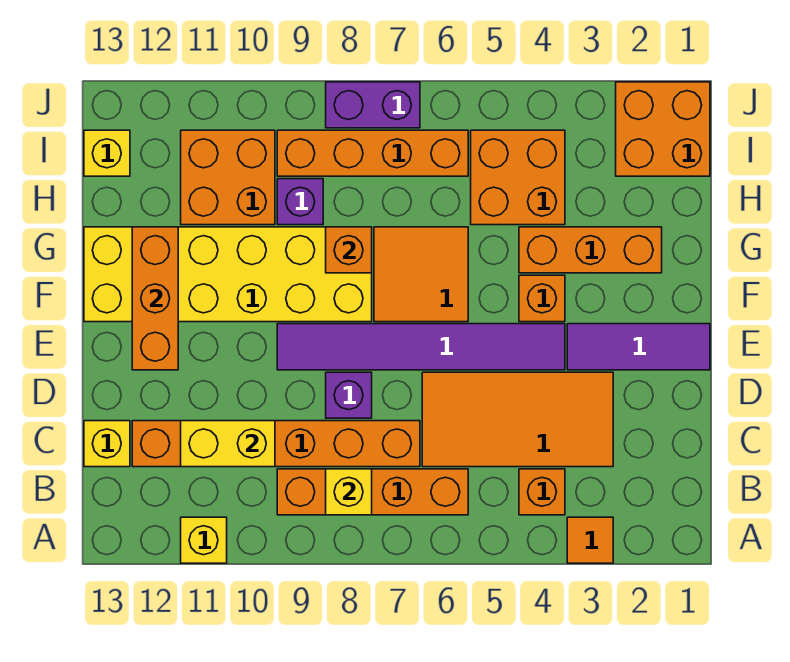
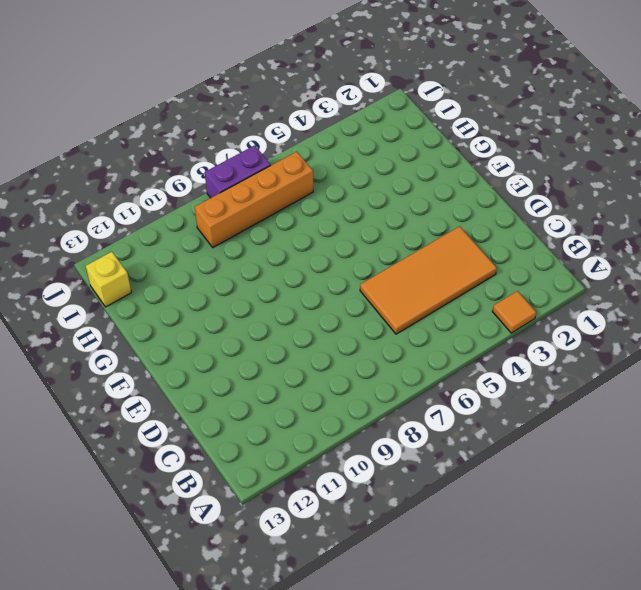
none -> yellow brick A11 level 1
none -> orange brick B4 level 1
none -> orange brick B6:B9 level 1

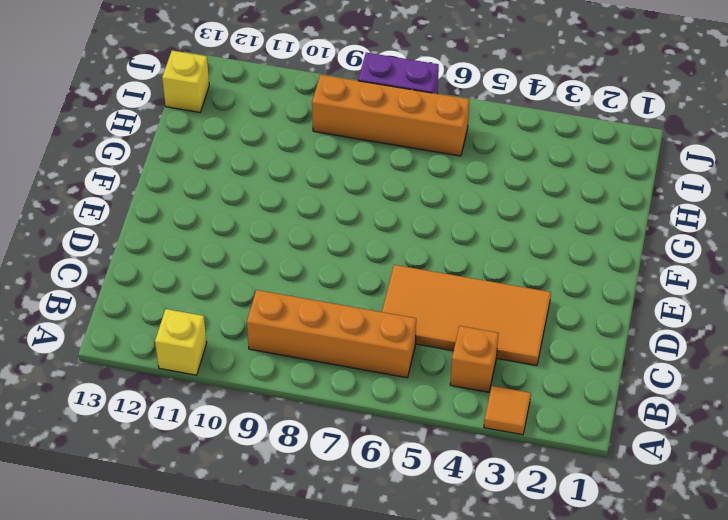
none -> orange brick C7:C12 level 1
none -> yellow brick C13 level 1
none -> purple brick D8 level 1

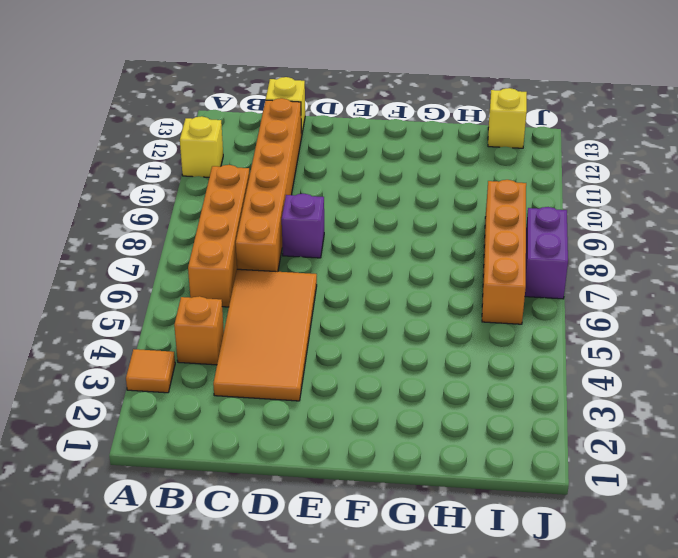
none -> purple tile E1:E3 level 1
none -> purple tile E4:E9 level 1
none -> orange brick F4 level 1

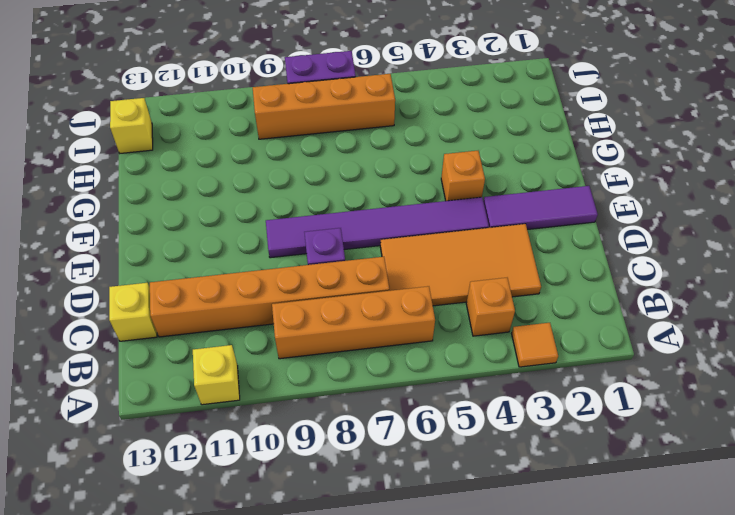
none -> orange tile F6:G7 level 1
none -> yellow brick F8:G13 level 1
none -> orange brick G2:G4 level 1

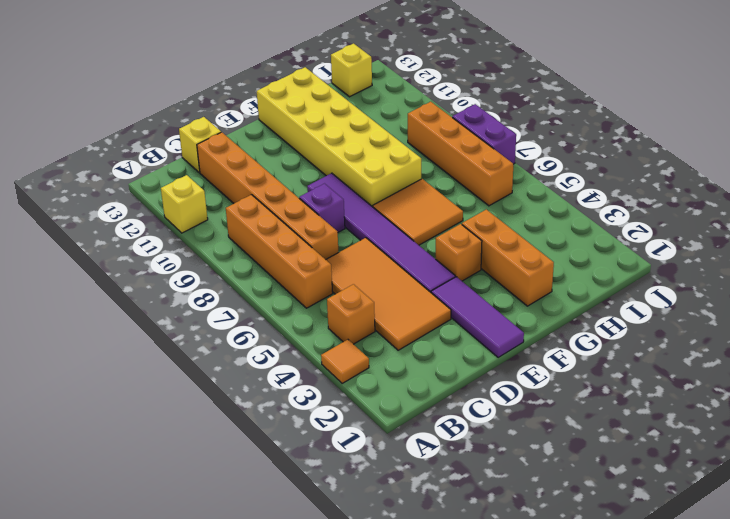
none -> orange brick H4:I5 level 1
none -> purple brick H9 level 1
none -> orange brick H10:I11 level 1

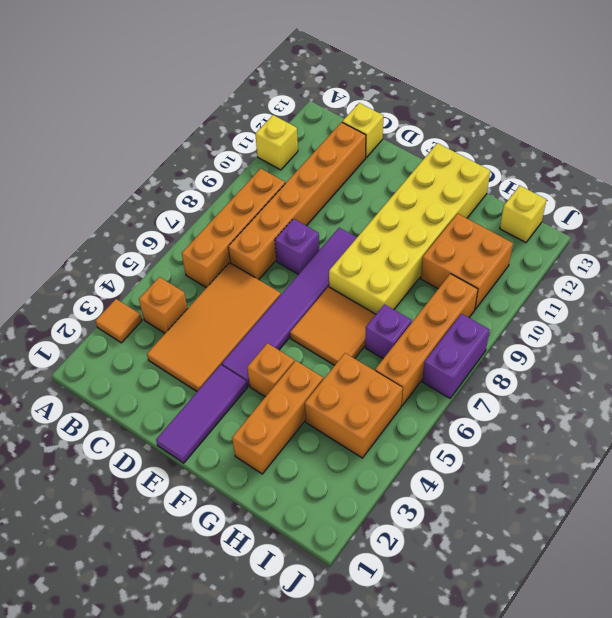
purple brick H7 level 1 -> purple brick H9 level 1
none -> orange brick I1:J2 level 1
none -> yellow brick B8 level 2
none -> yellow brick C10:C11 level 2

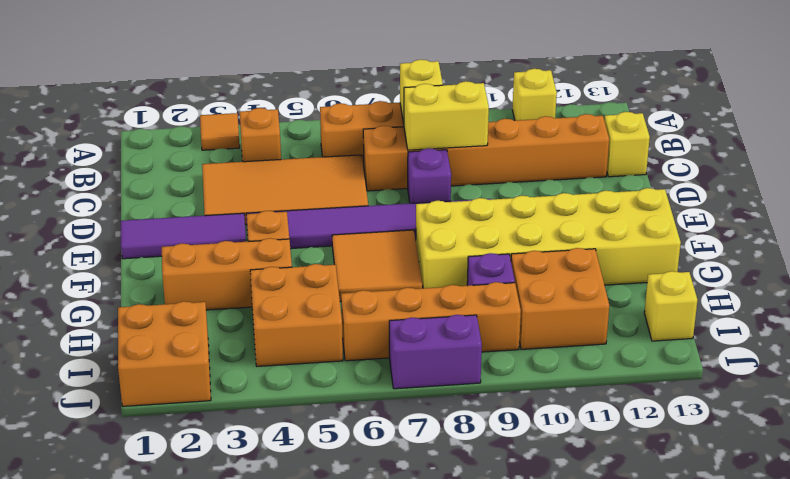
yellow brick C8:C9 level 2 -> yellow brick C10:C11 level 2
none -> orange brick E12:G12 level 2
none -> orange brick G8 level 2

